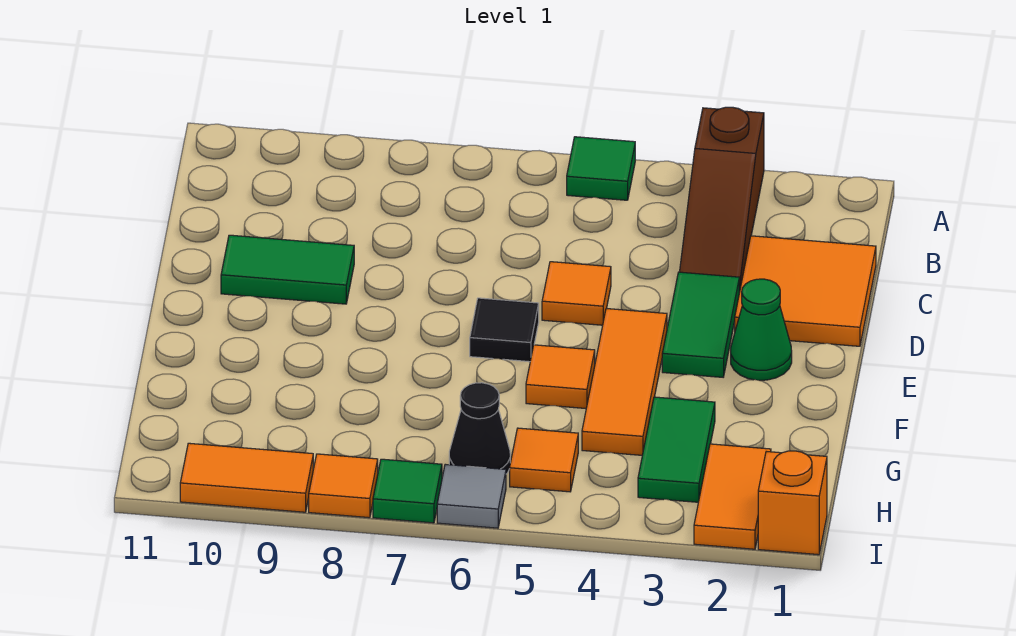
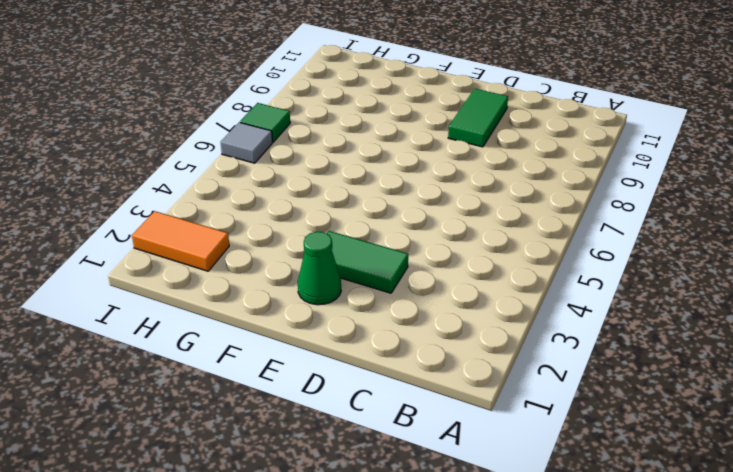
none -> brown slope A3:C3 level 1 top A
none -> green tile A5 level 1
none -> orange tile C1:D2 level 1

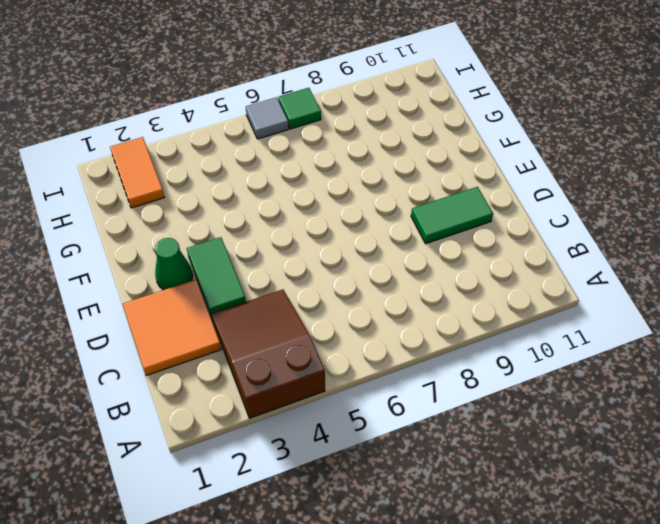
brown slope A3:C4 level 1 top A -> brown slope A3:C3 level 1 top A
none -> green tile A5 level 1
none -> orange tile D5 level 1
none -> orange tile E4:G4 level 1

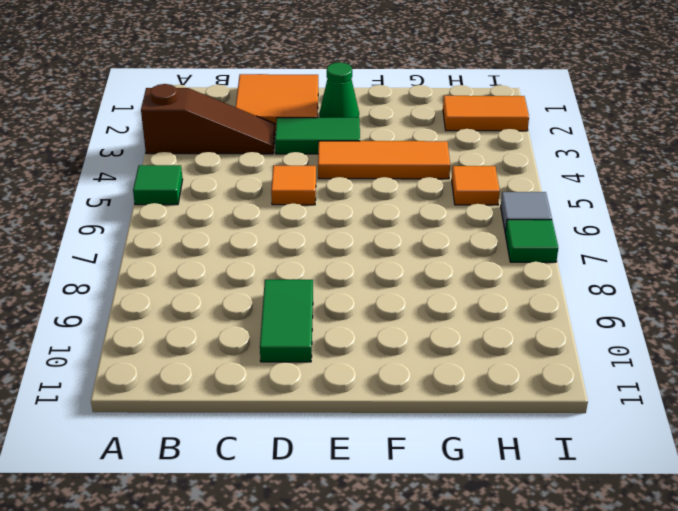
none -> black tile E6 level 1
none -> orange tile F5 level 1
none -> green tile G3:H3 level 1

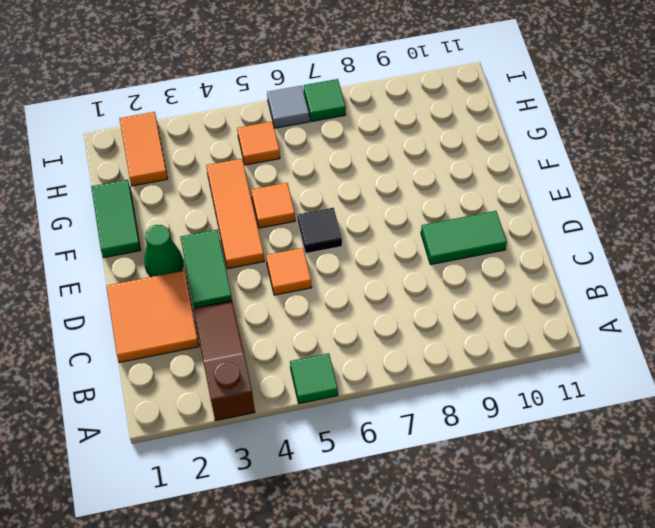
green tile F1:G1 level 1 -> green tile G3:H3 level 1
none -> black cone H6 level 1
none -> orange brick I1 level 1
none -> orange tile I8 level 1

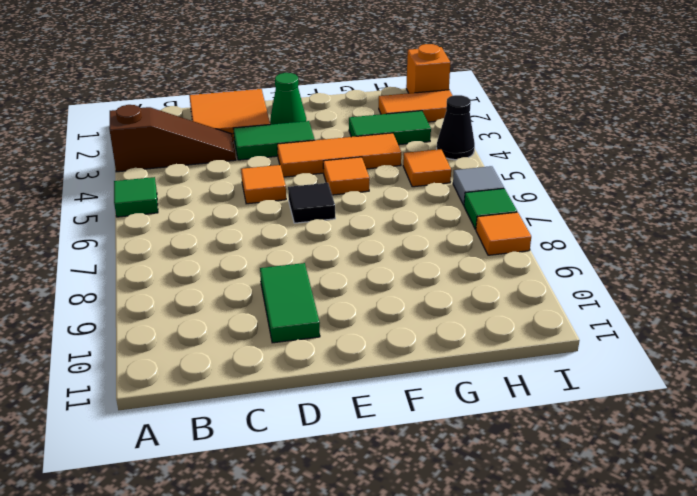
black cone I4 level 1 -> black cone H6 level 1
none -> orange tile I9:I10 level 1

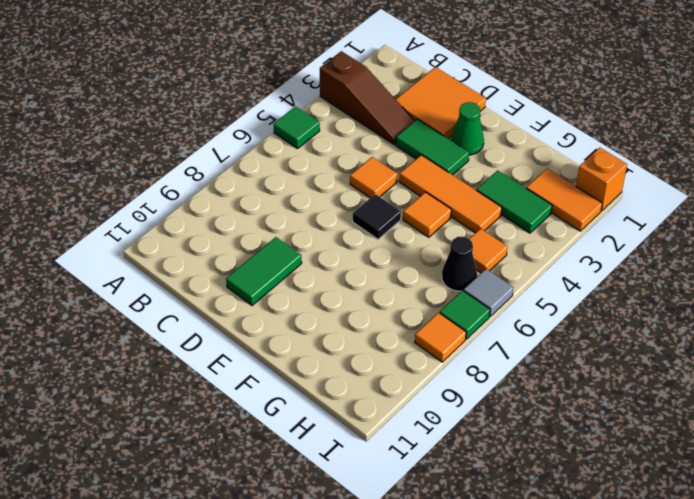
none -> orange tile I9:I10 level 1

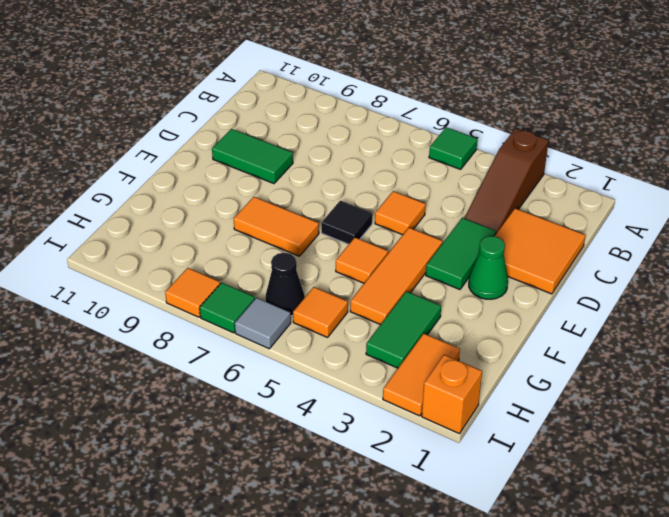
orange tile F7:F8 level 1 -> orange tile I9:I10 level 1

